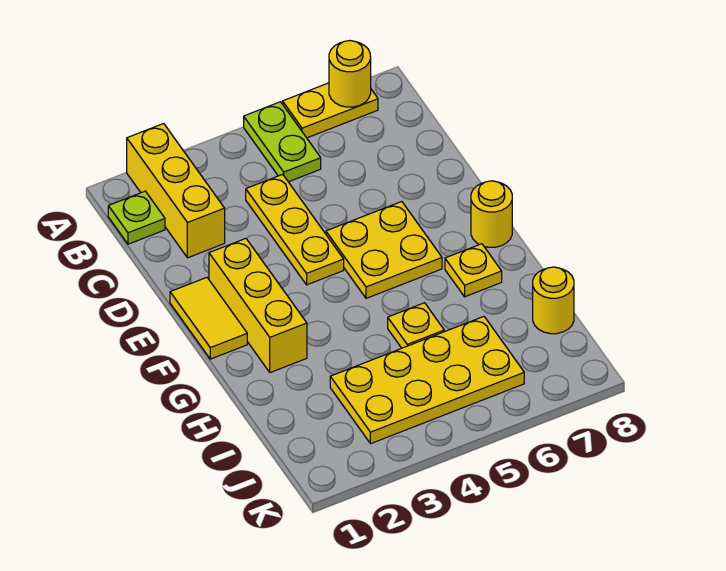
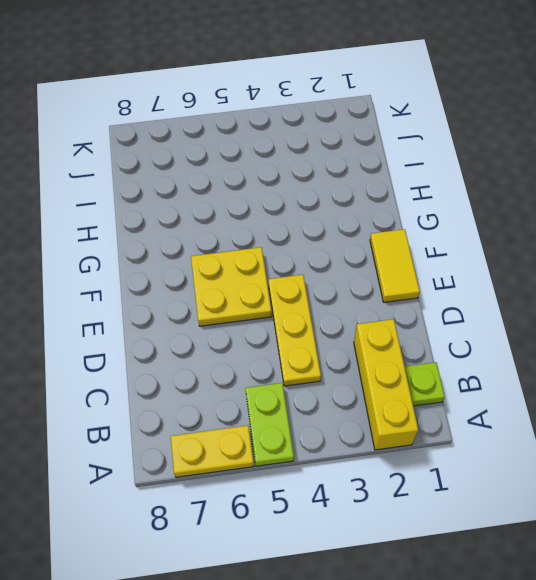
none -> yellow brick E2:G2 level 1
none -> yellow round brick F8 level 1
none -> yellow plate G7 level 1

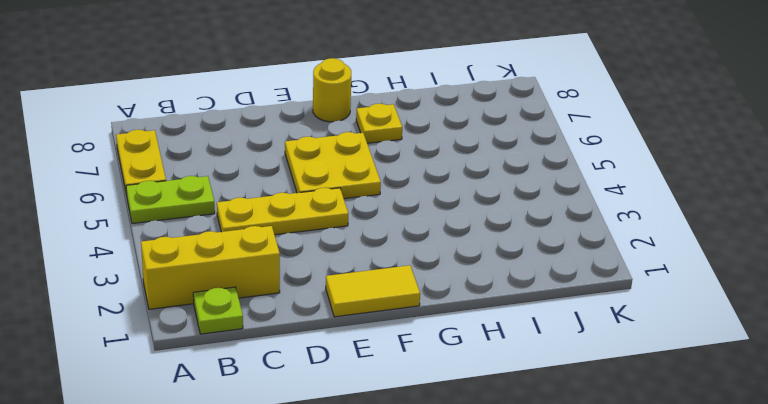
none -> yellow brick E2:G2 level 1
none -> yellow plate H5 level 1
none -> yellow plate I3:J6 level 1

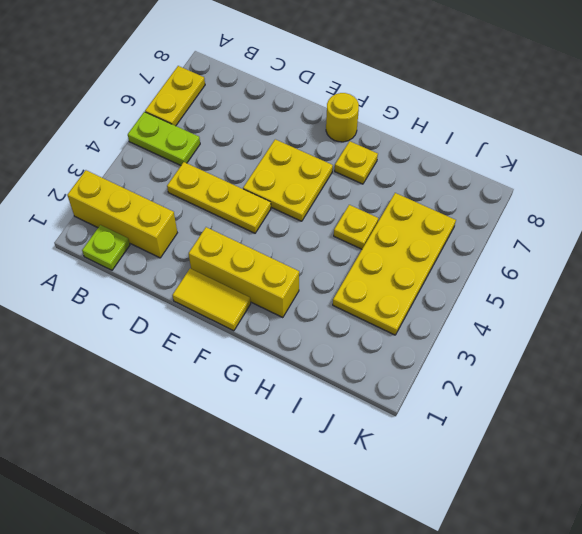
none -> yellow round brick I8 level 1
none -> yellow round brick A7 level 2

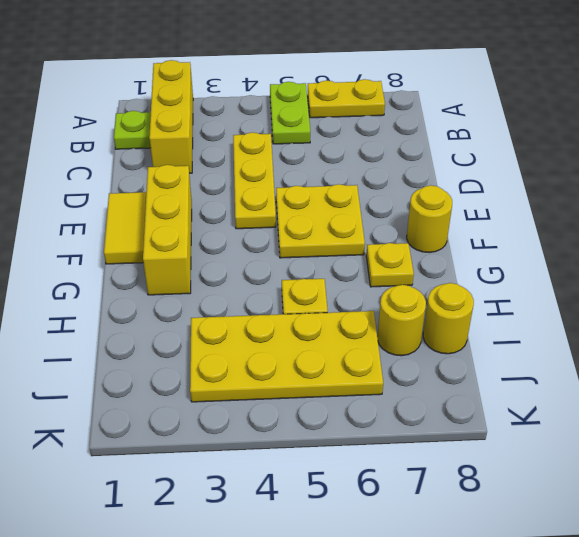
yellow round brick I7 level 1 -> yellow round brick A7 level 2

